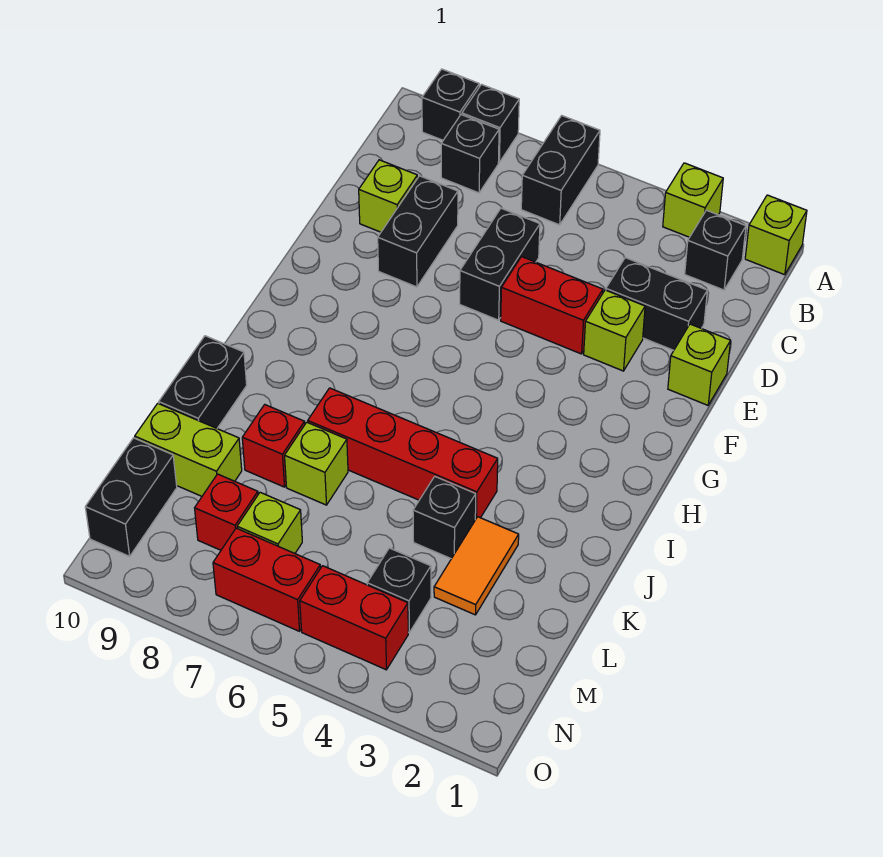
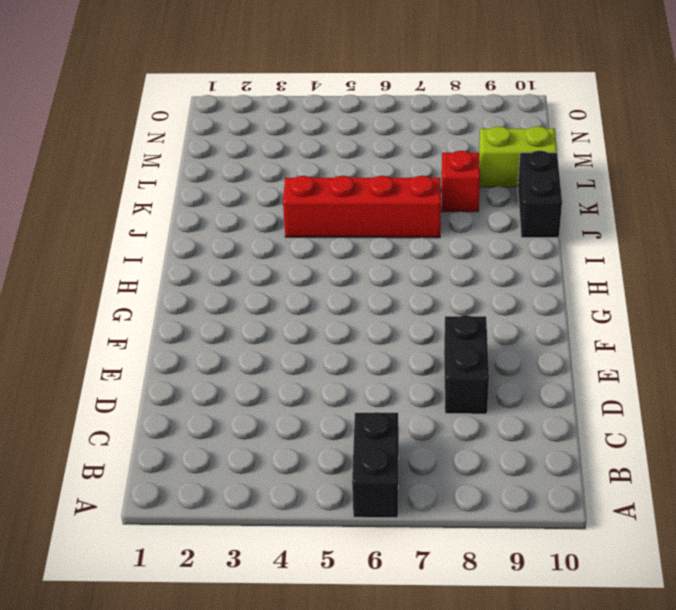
none -> lime brick A1 level 1
none -> lime brick A3 level 1
none -> black brick A8 level 1

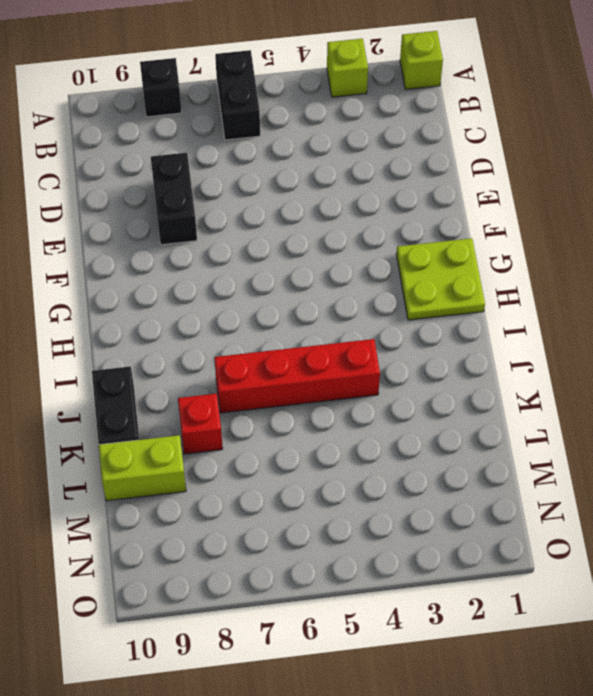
lime plate G1:H2 level 1 -> none
none -> black brick A9 level 1
none -> black brick B2 level 1
none -> black brick B8 level 1

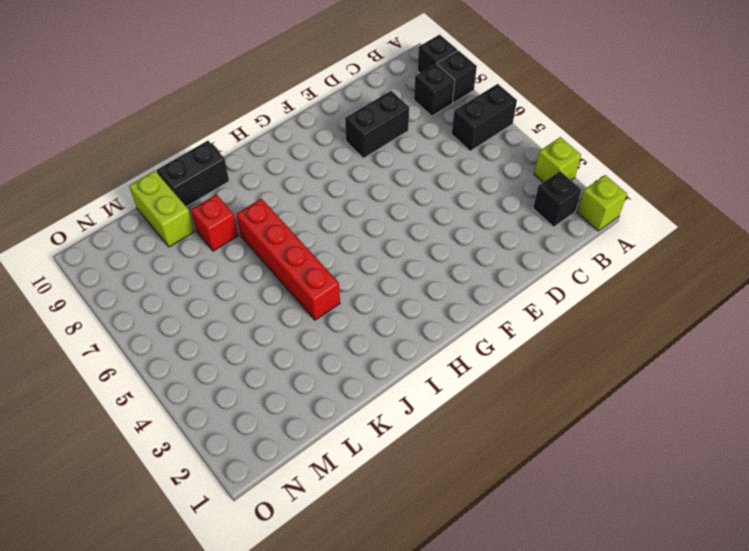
none -> black brick D2:D3 level 1
none -> black brick D6:E6 level 1
none -> lime brick D9 level 1

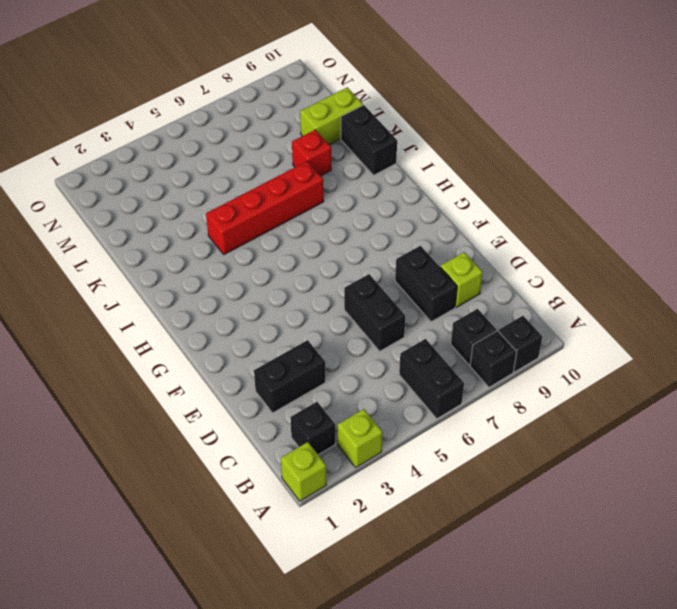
none -> lime brick E1 level 1
none -> lime brick E3 level 1
none -> red brick E4:E5 level 1

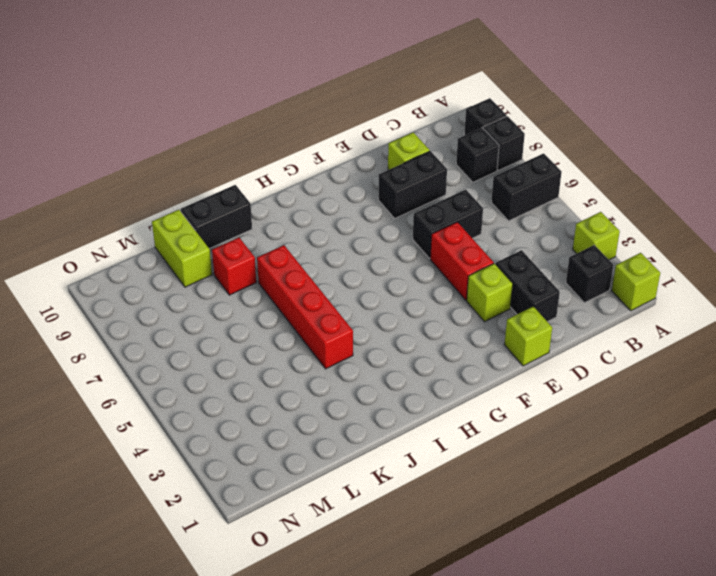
none -> orange tile K3:L3 level 1
none -> black brick K4 level 1
none -> lime brick K7 level 1

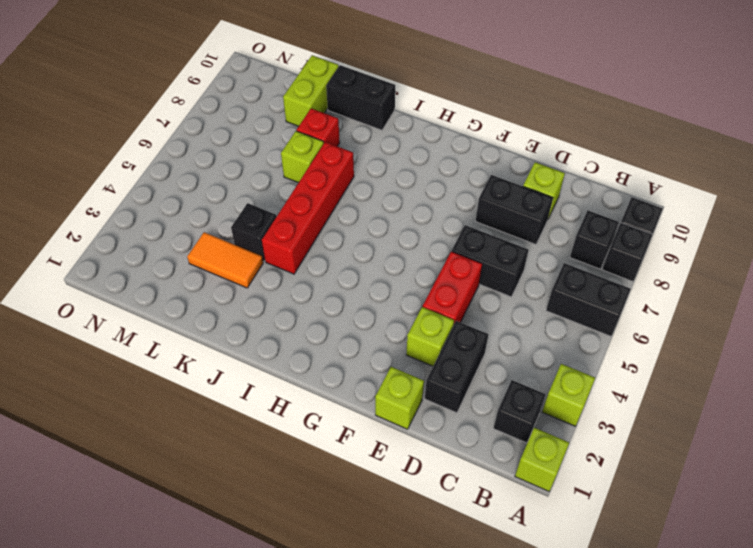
none -> black brick M4 level 1
none -> lime brick M7 level 1
none -> red brick M8 level 1

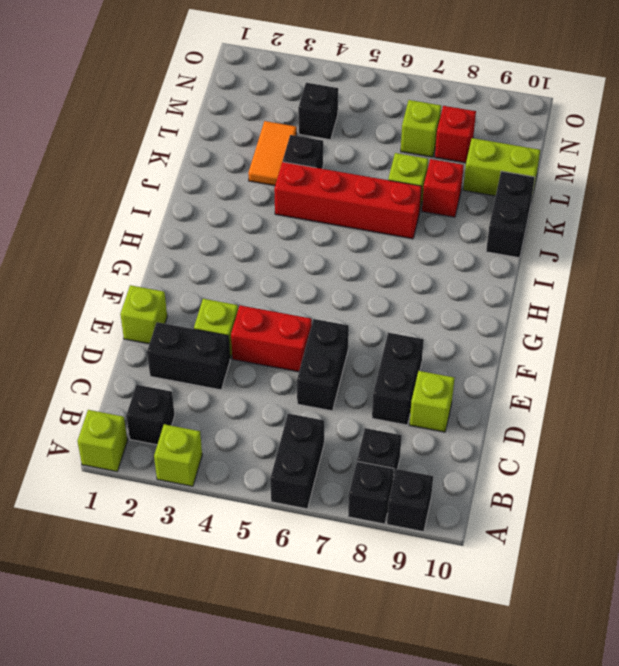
none -> black brick M10:N10 level 1
none -> red brick N4:N5 level 1
none -> red brick N6:N7 level 1

